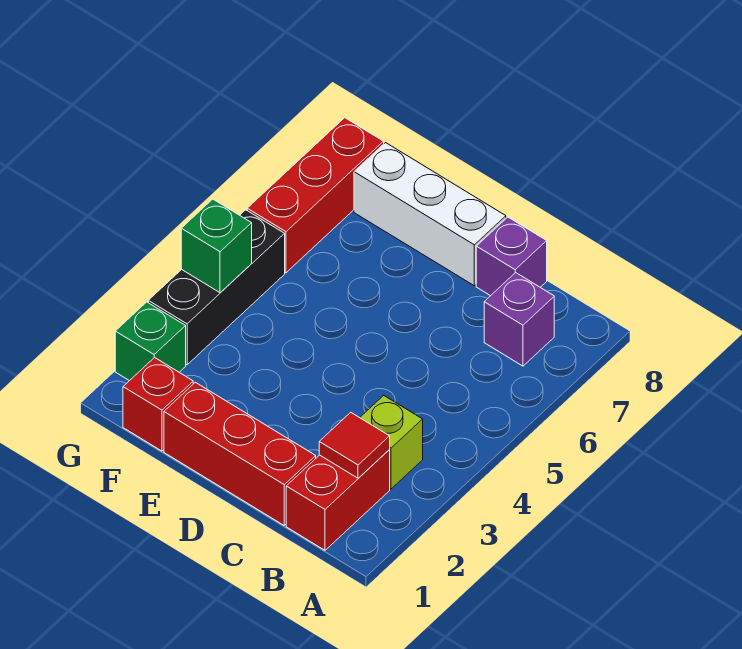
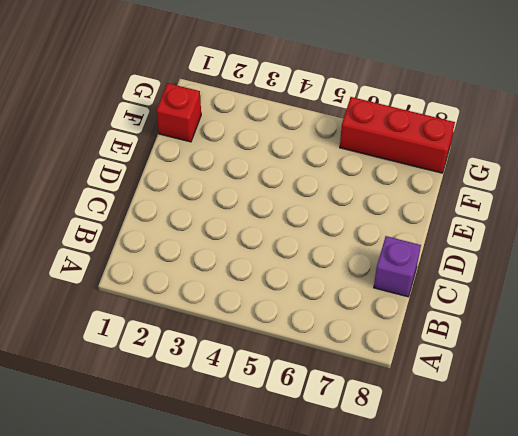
none -> red brick B1:B2 level 1
none -> lime brick B3 level 1
none -> purple brick B7 level 1

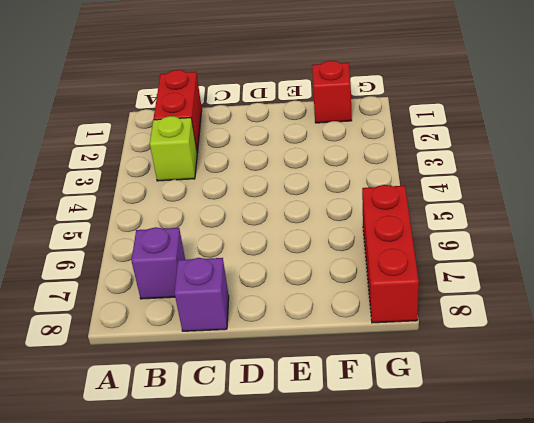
none -> red brick C1:E1 level 1
none -> white brick D8:F8 level 1
none -> green brick G2 level 1

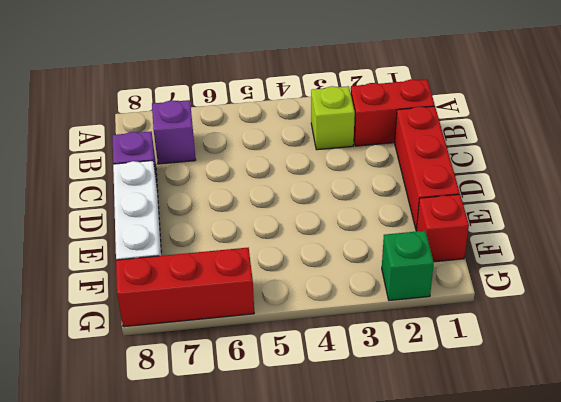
none -> black brick G3:G5 level 1
none -> red tile B2 level 2
none -> green brick G4 level 2

